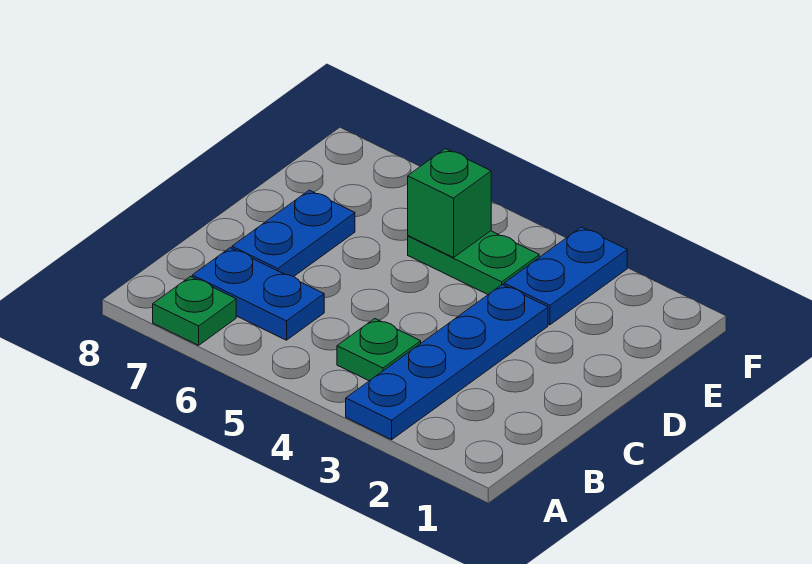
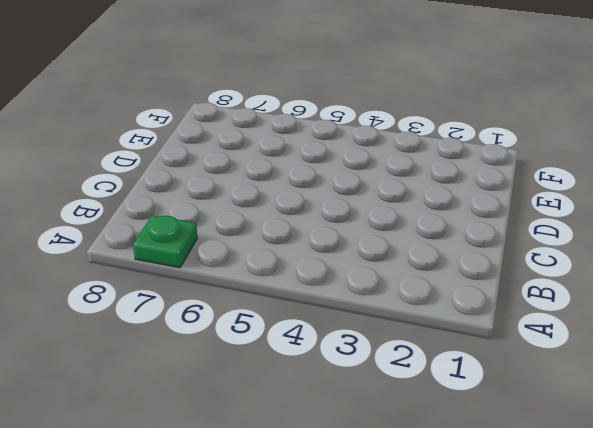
none -> blue plate A3:D3 level 1
none -> green plate B4 level 1

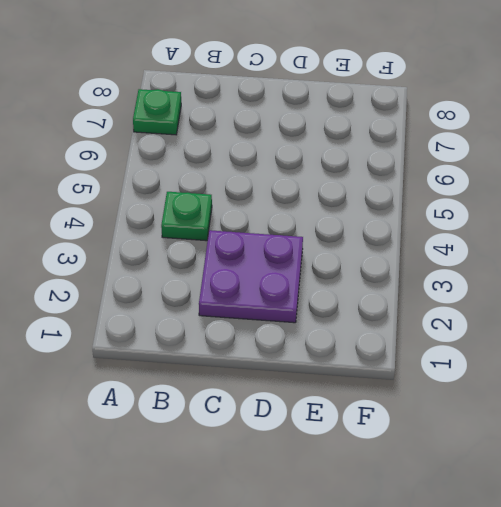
purple plate C2:D3 level 1 -> blue plate A3:D3 level 1
none -> blue plate B6:B7 level 1
none -> blue plate C7:D7 level 1

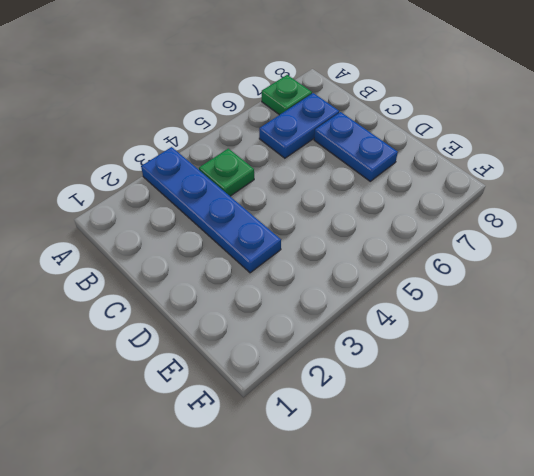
none -> blue plate E3:F3 level 1
none -> green plate E4:E5 level 1

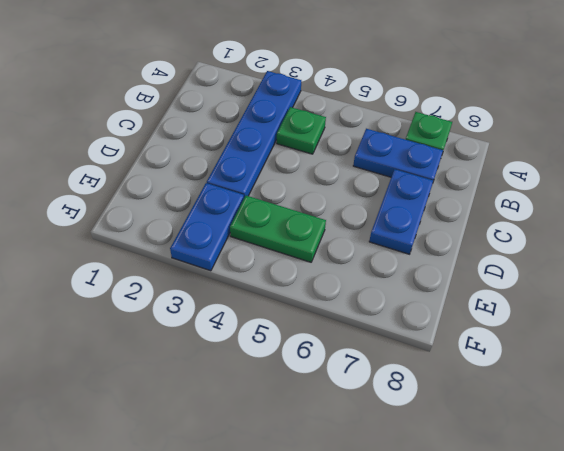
none -> green brick E5 level 2

